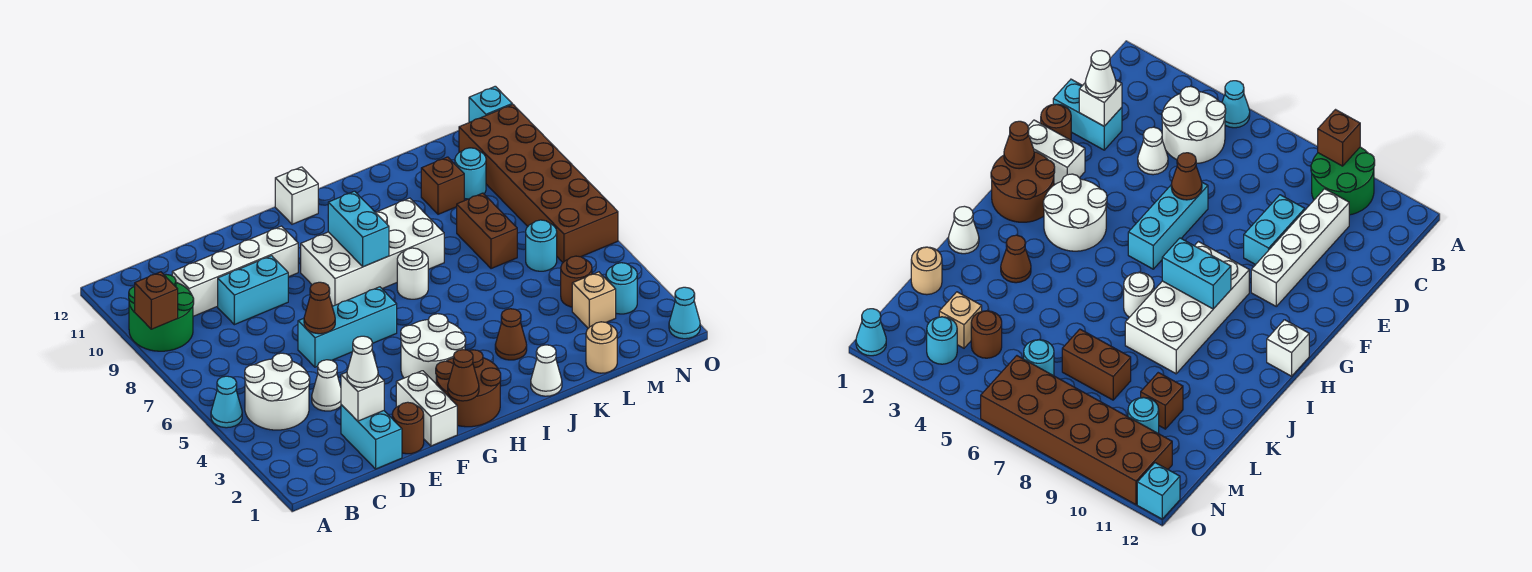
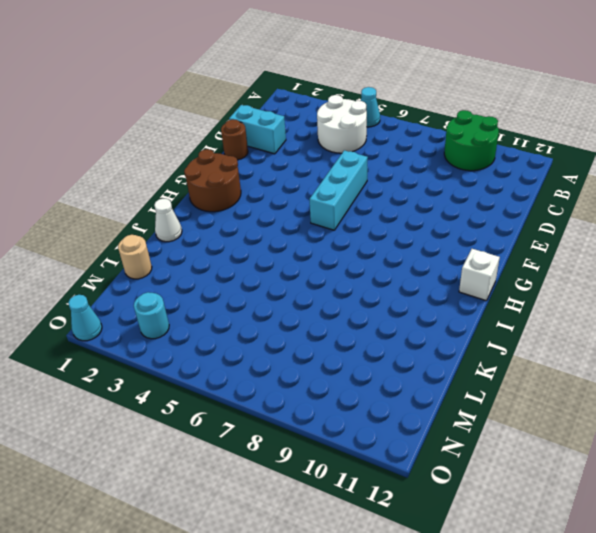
none -> white brick C10:F10 level 1
none -> white cone D4 level 1
none -> cyan brick D9:E9 level 1
none -> white brick F1:F2 level 1

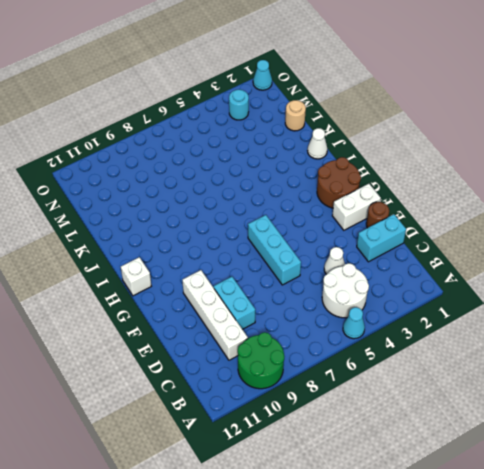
none -> white round brick G3:H4 level 1
none -> white brick G8:J9 level 1
none -> white round brick I7 level 1
none -> brown cone J3 level 1

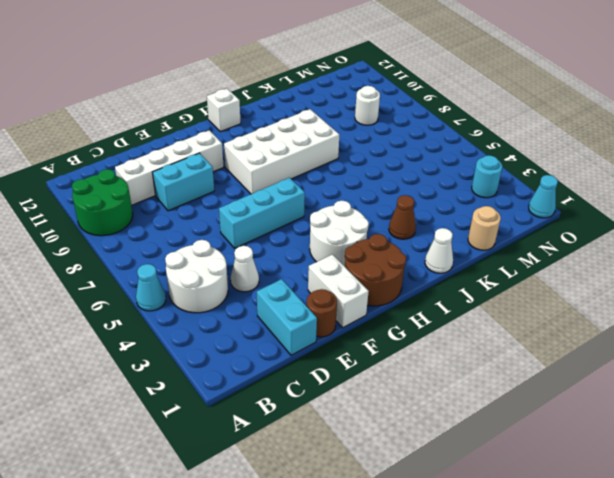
white round brick M9 level 1 -> white round brick I7 level 1
none -> brown brick L7:L8 level 1
none -> brown brick L10 level 1
none -> tan brick M3 level 1
none -> brown round brick M4 level 1

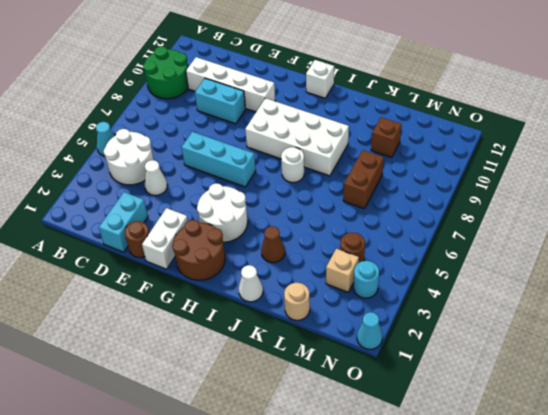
none -> cyan round brick M6 level 1
none -> cyan round brick M10 level 1
none -> brown brick N6:O11 level 1
none -> cyan brick O12 level 1

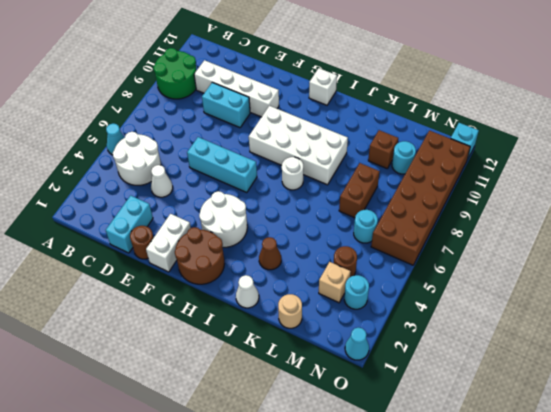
none -> brown brick A9 level 2
none -> white brick D2 level 2
none -> brown cone E6 level 2
none -> brown cone G1 level 2

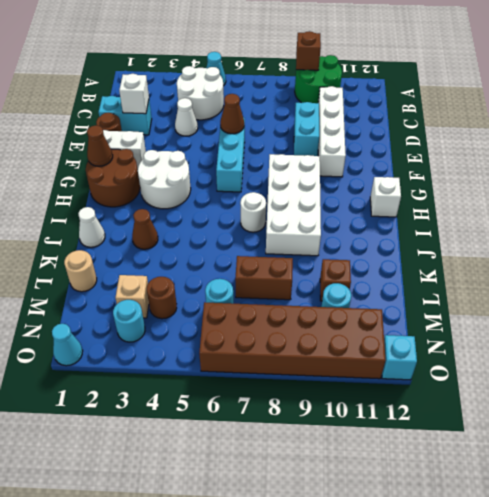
none -> cyan brick H8:H9 level 2
none -> white cone D2 level 3

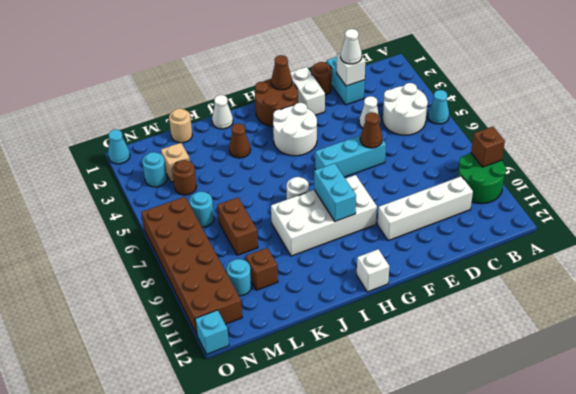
none -> cyan brick D9:E9 level 1

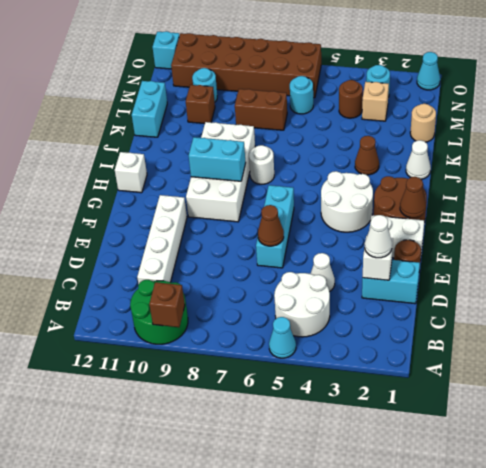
cyan brick K12:L12 level 1 -> cyan brick D9:E9 level 1

